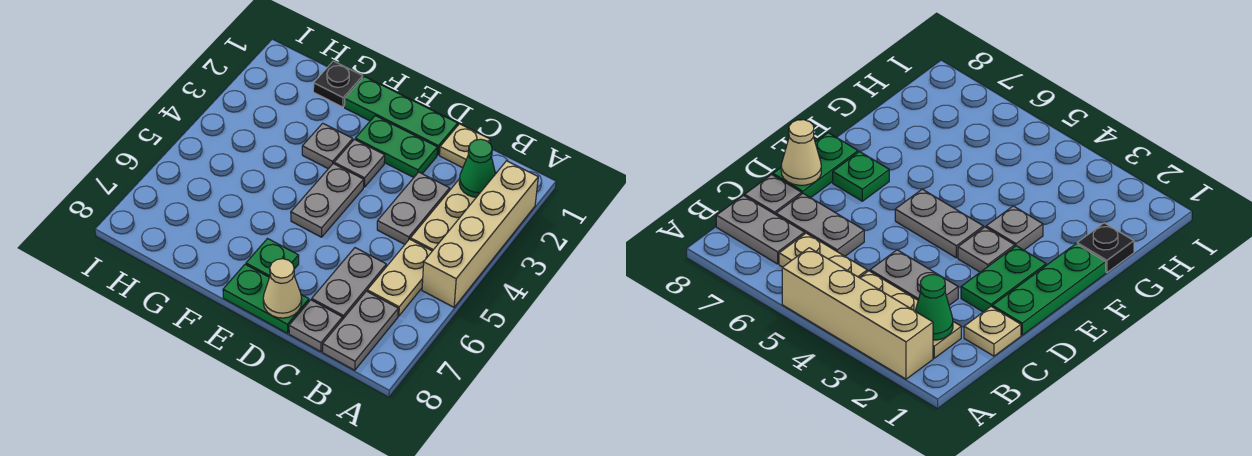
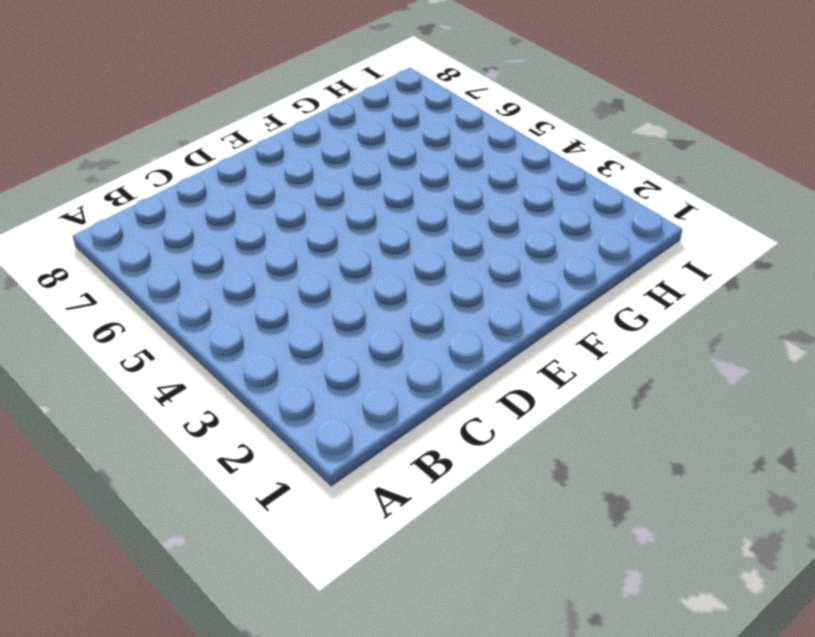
none -> tan brick A2:A5 level 1
none -> tan plate B2:B4 level 1
none -> tan plate B5:B6 level 1

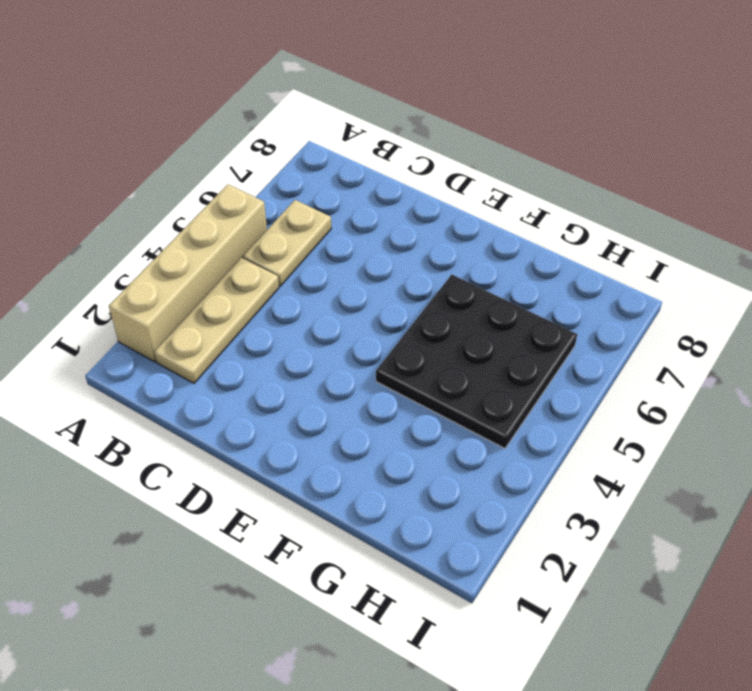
black plate F4:H6 level 1 -> none
none -> grey plate B7:B8 level 1
none -> tan plate C1 level 1
none -> grey plate C3:C4 level 1

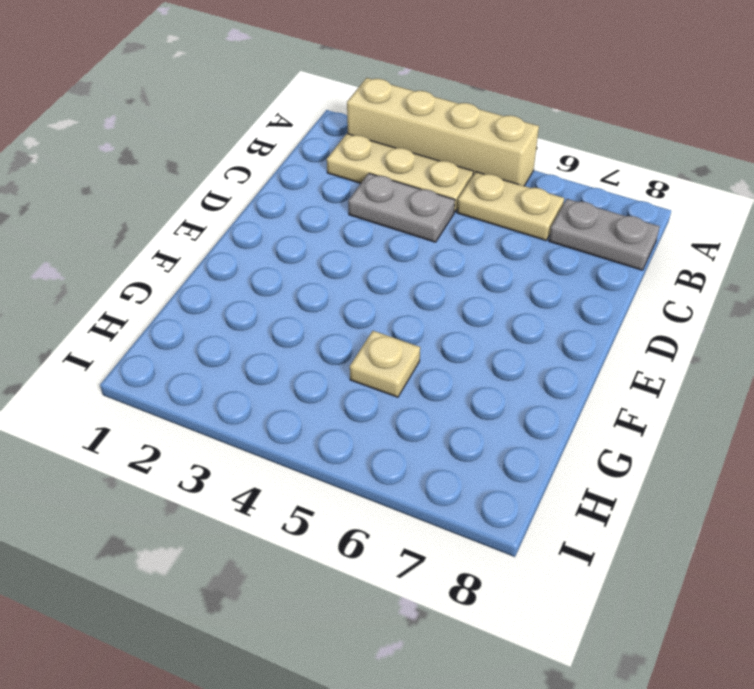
tan plate G5 level 1 -> tan plate C1 level 1
none -> grey plate C6:C7 level 1
none -> grey plate C8 level 1
none -> green plate D1:F1 level 1

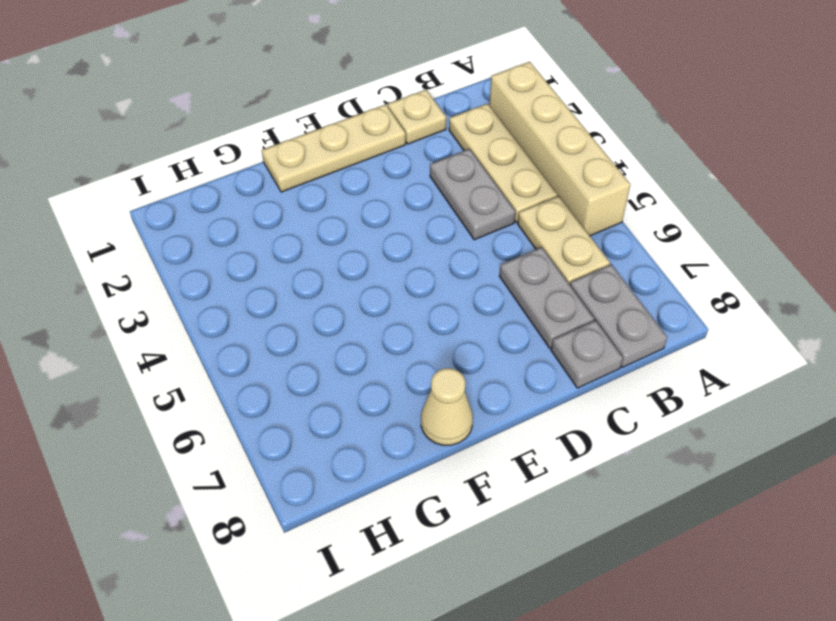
tan plate D1:F1 level 1 -> green plate D1:F1 level 1
tan cone F8 level 1 -> tan cone D8 level 2
none -> green plate D2:E2 level 1
none -> green plate D8:E8 level 1
none -> grey plate E3 level 1

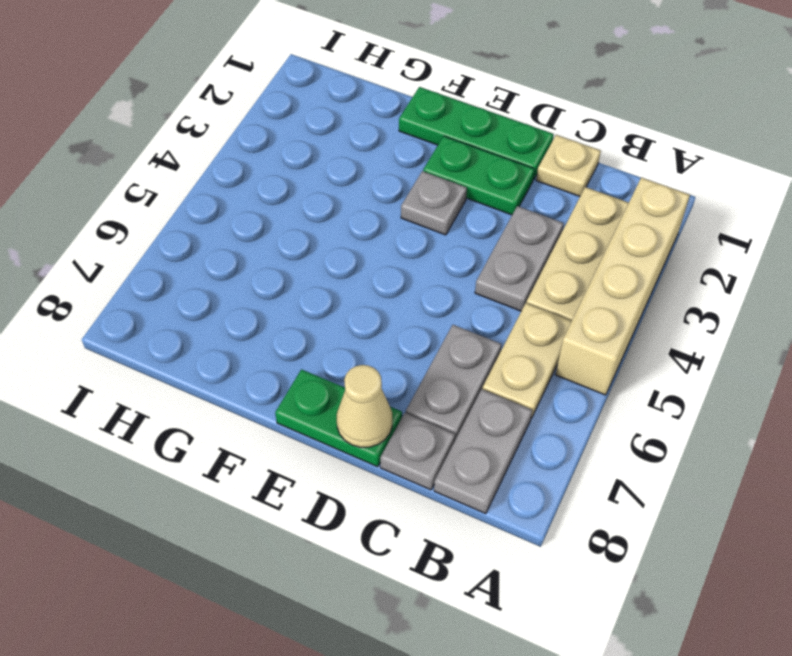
none -> grey plate E4:E5 level 1
none -> green plate E7 level 1
none -> grey plate F3 level 1

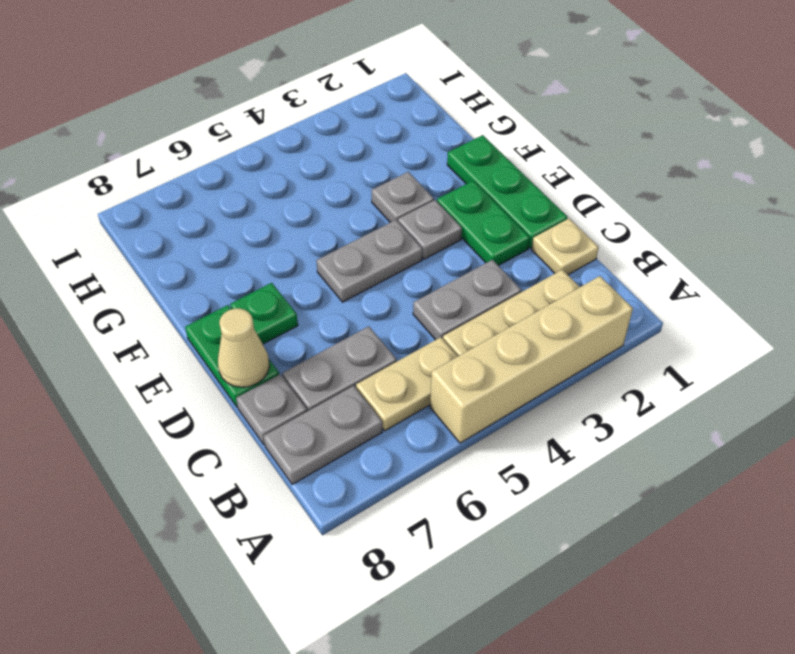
none -> black plate G1 level 1
none -> green cone B2 level 2

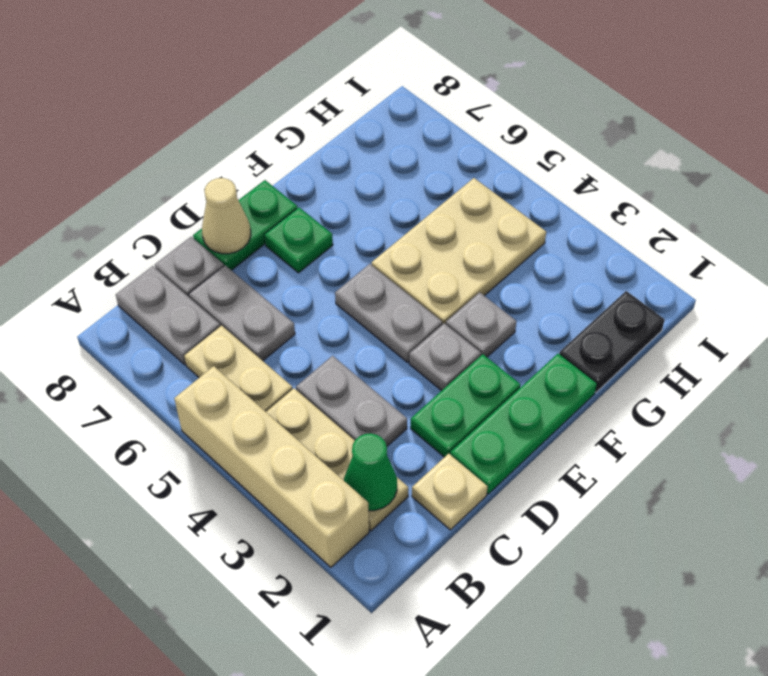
tan plate F4:H5 level 1 -> none
black plate G1:H1 level 1 -> black plate G1 level 1

